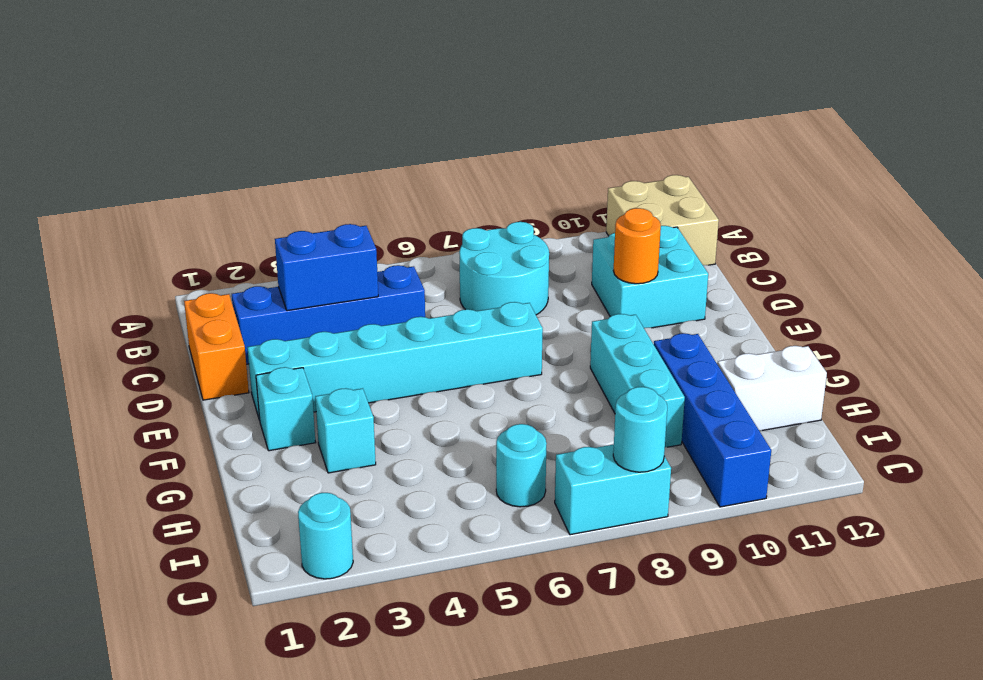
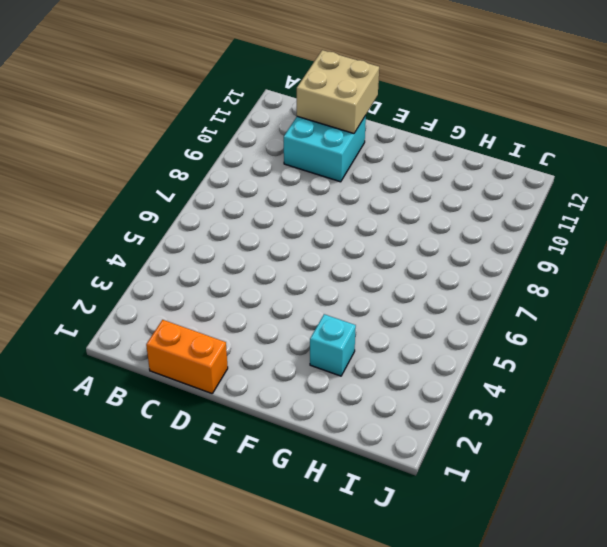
tan brick C11:D12 level 2 -> tan brick A11:B12 level 1
none -> cyan round brick B7:C8 level 1
none -> blue brick C2:C5 level 1
none -> cyan brick E2:E7 level 1

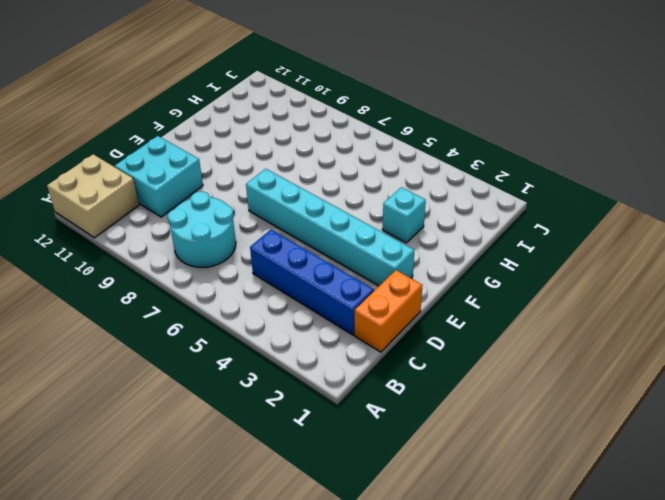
none -> cyan brick F2 level 1
none -> cyan brick F9:H9 level 1
none -> blue brick G10:J10 level 1

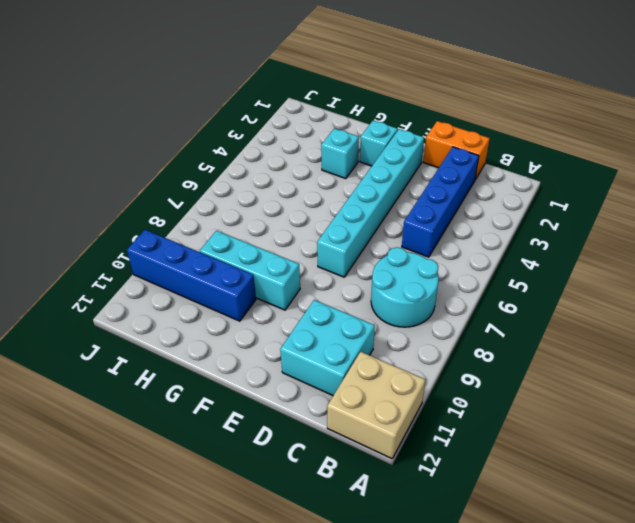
none -> white brick H11:H12 level 1
none -> cyan round brick I6 level 1
none -> cyan round brick J2 level 1

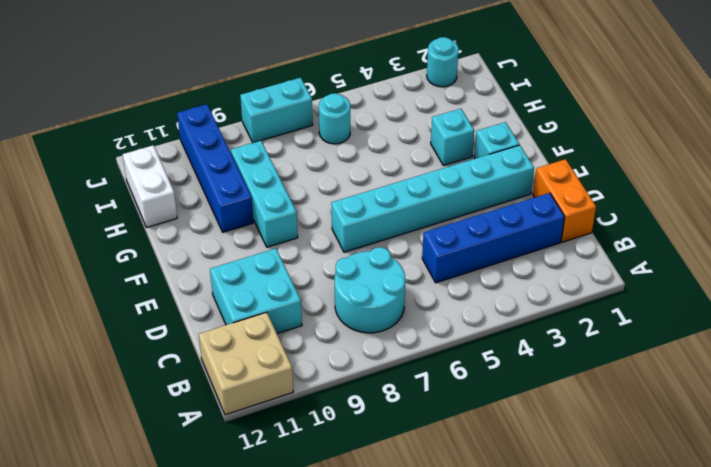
white brick H12:I12 level 1 -> white brick H11:H12 level 1
none -> blue brick C3:C4 level 2
none -> orange round brick D10 level 2
none -> cyan round brick J8 level 2

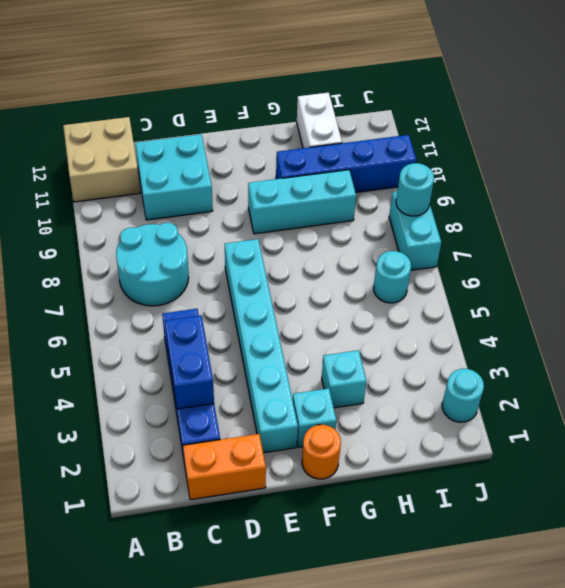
orange round brick F1 level 1 -> orange round brick D10 level 2

